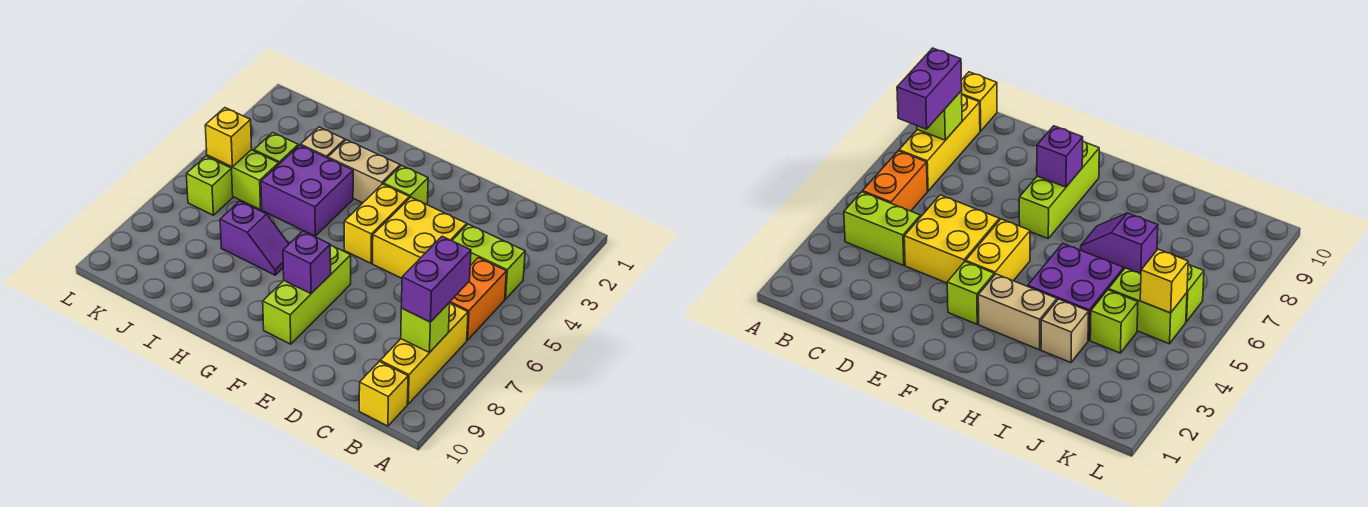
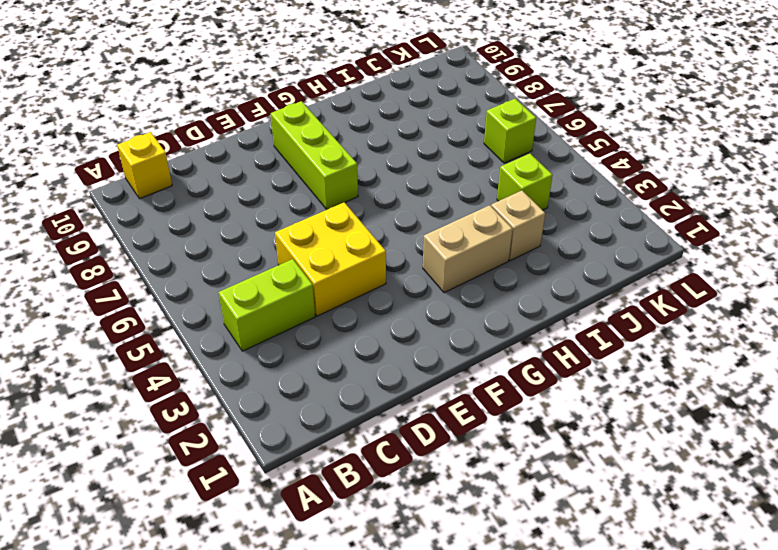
none -> orange brick B5:B6 level 1
none -> yellow brick B7:B9 level 1
none -> lime brick F3 level 1

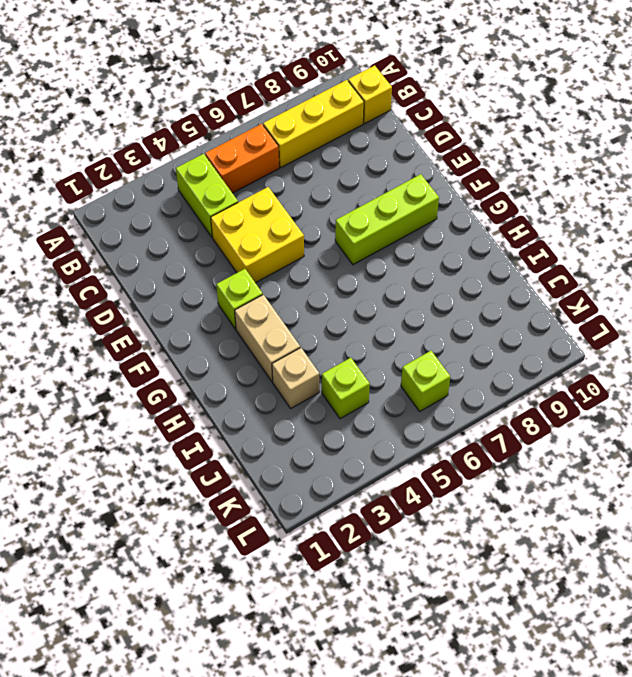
none -> yellow brick F4:F5 level 1
none -> purple brick H4:I5 level 1
none -> purple slope H7:I7 level 1 top I

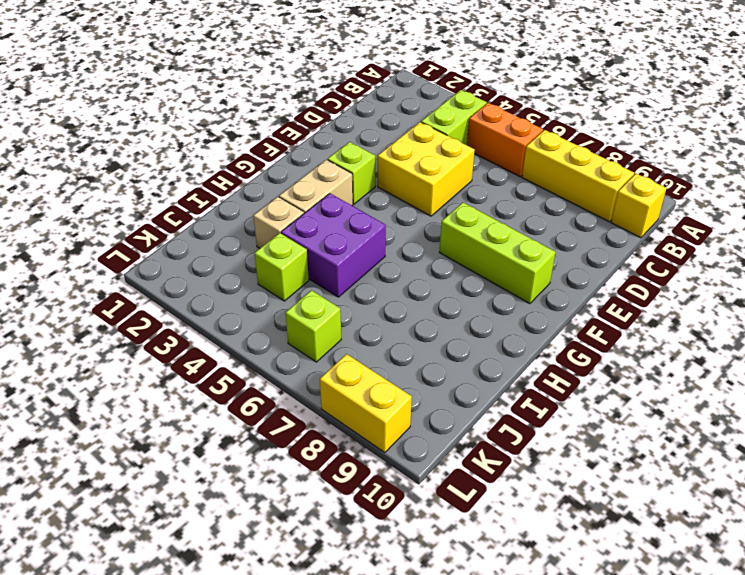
yellow brick L8:L9 level 1 -> yellow brick F4:F5 level 1
none -> purple slope H7:I7 level 1 top I
none -> lime brick J5:K5 level 1
none -> lime brick B8 level 2

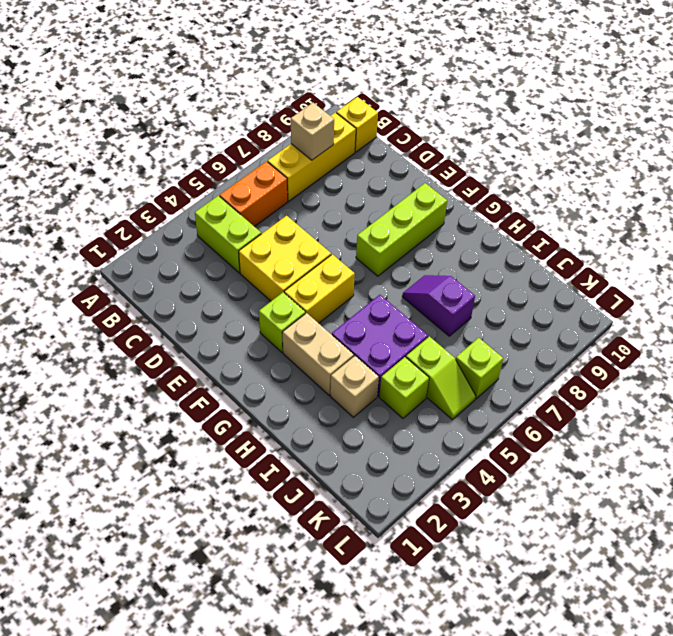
tan brick B8 level 2 -> lime brick B8 level 2
lime slope J5:K5 level 1 top J -> lime brick J5:K5 level 1
none -> purple brick F8 level 2
none -> yellow brick K5 level 2
none -> purple brick B7:B8 level 3

